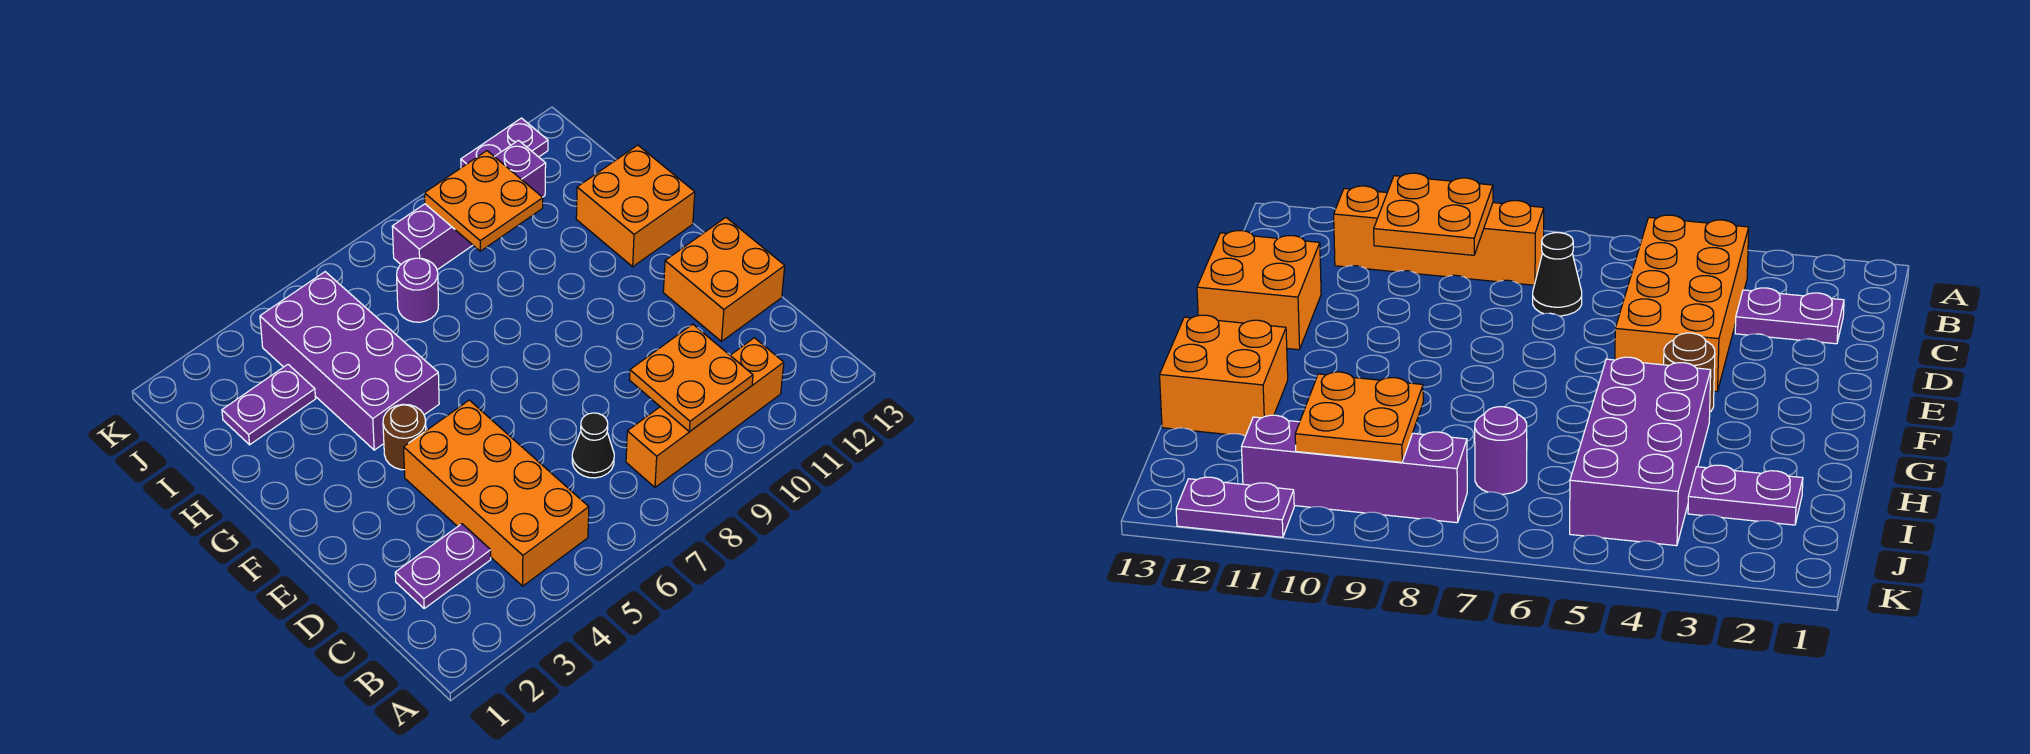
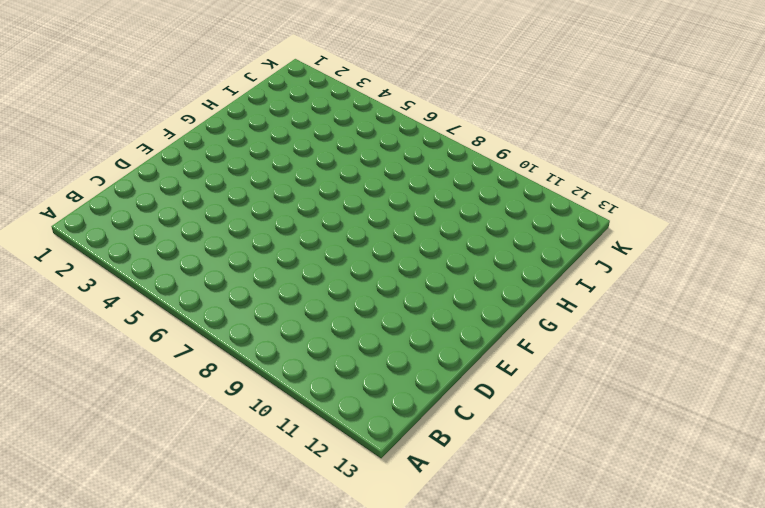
none -> orange brick B4:E5 level 1
none -> orange brick B8:B11 level 1
none -> purple plate C2:C3 level 1

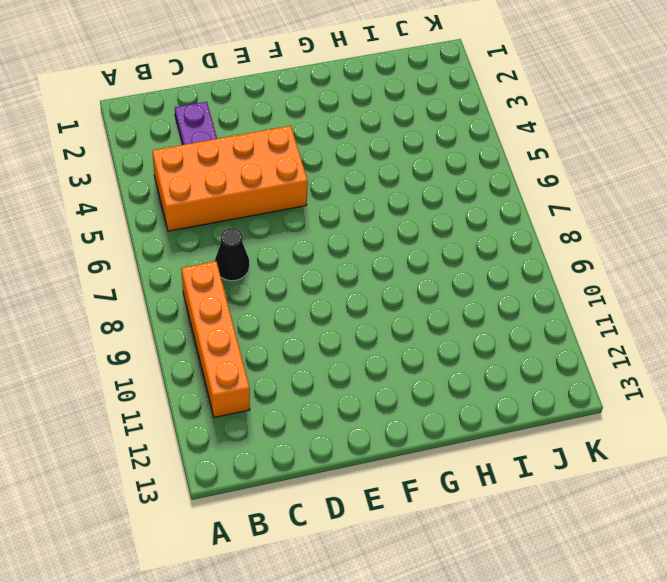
none -> orange brick D12:E13 level 1
none -> brown round brick F4 level 1
none -> purple brick G4:J5 level 1

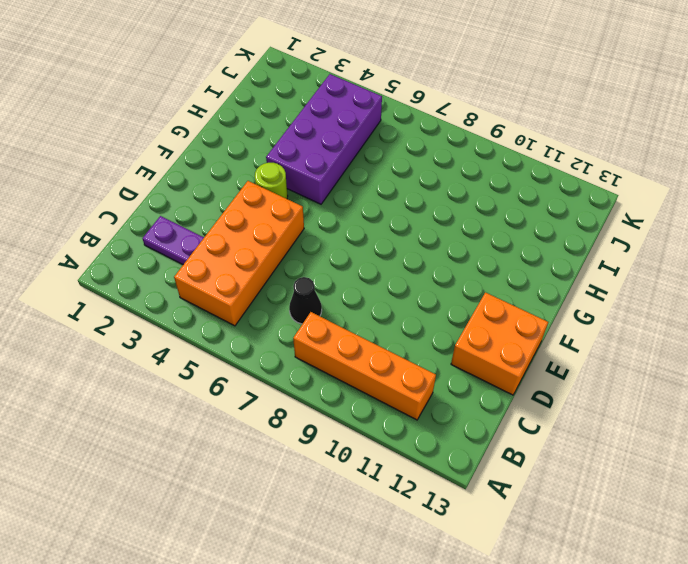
lime round brick F4 level 1 -> brown round brick F4 level 1
none -> orange brick G12:H13 level 1
none -> purple plate I2:I3 level 1
none -> purple round brick I7 level 1

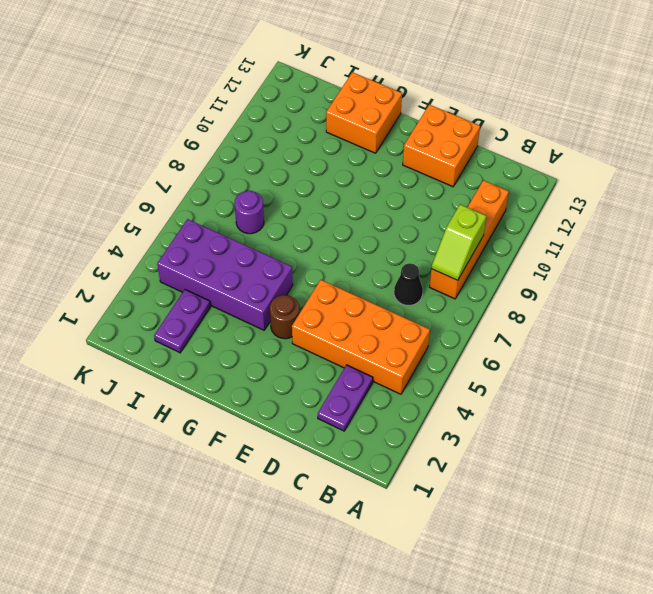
lime slope B8:B9 level 2 top 9 -> orange plate B9:C10 level 2
none -> purple brick J8:J11 level 1
none -> purple plate K11:K12 level 1
none -> orange plate I9:J10 level 2

